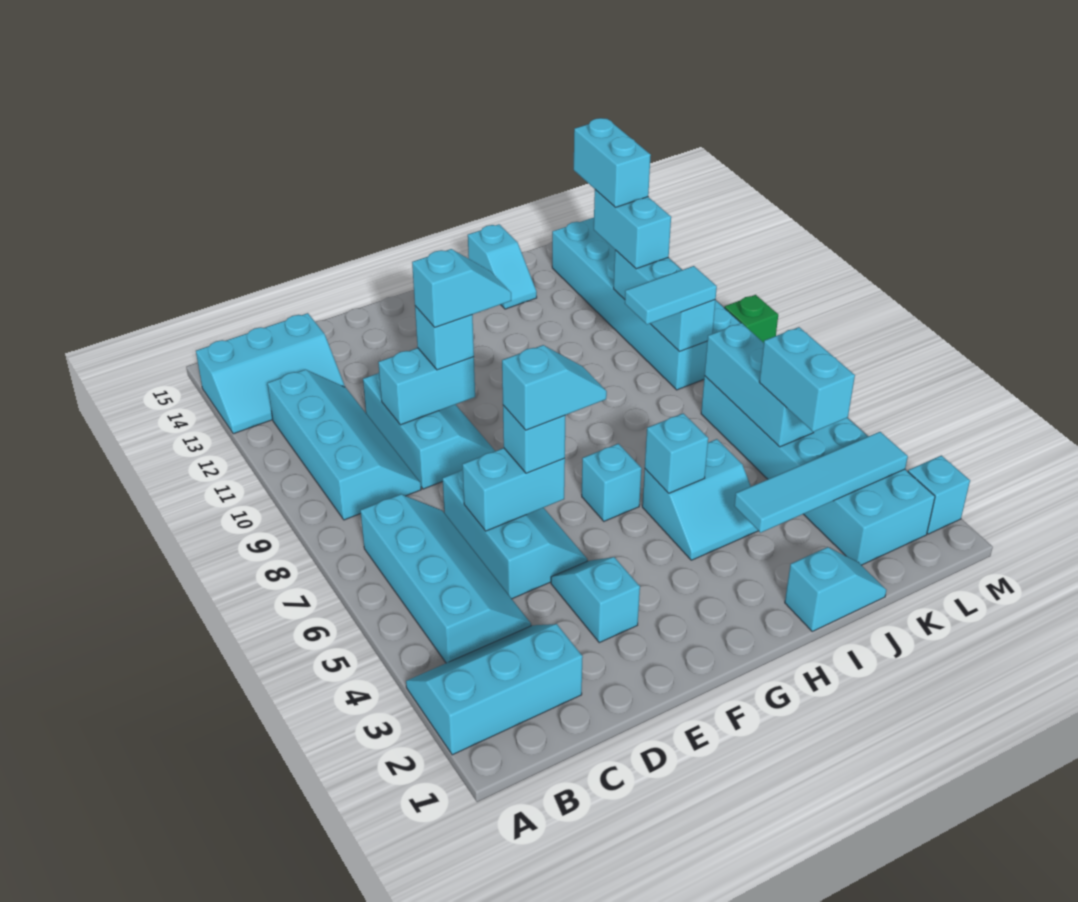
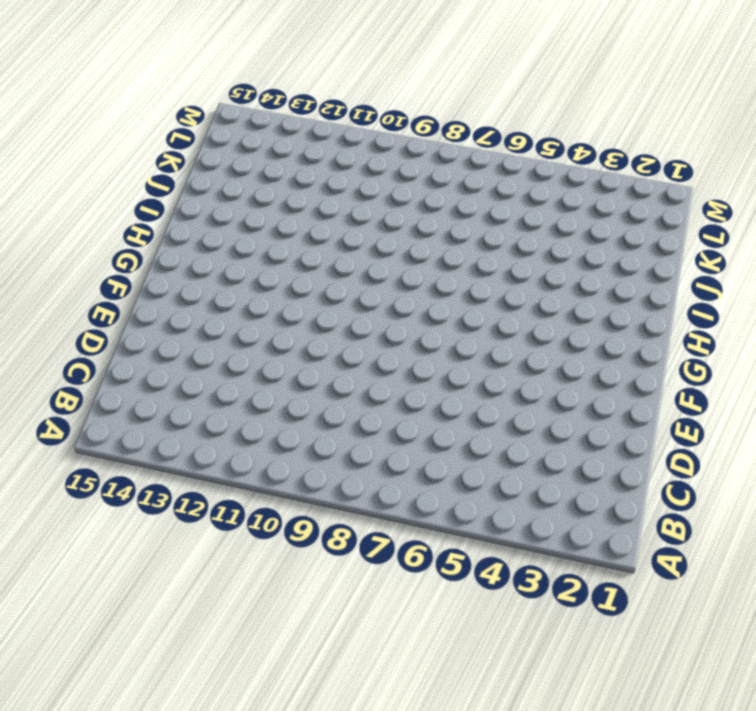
none -> cyan slope A2:C3 level 1 top 2
none -> cyan slope A13:C14 level 1 top 14
none -> cyan slope B4:C7 level 1 top B

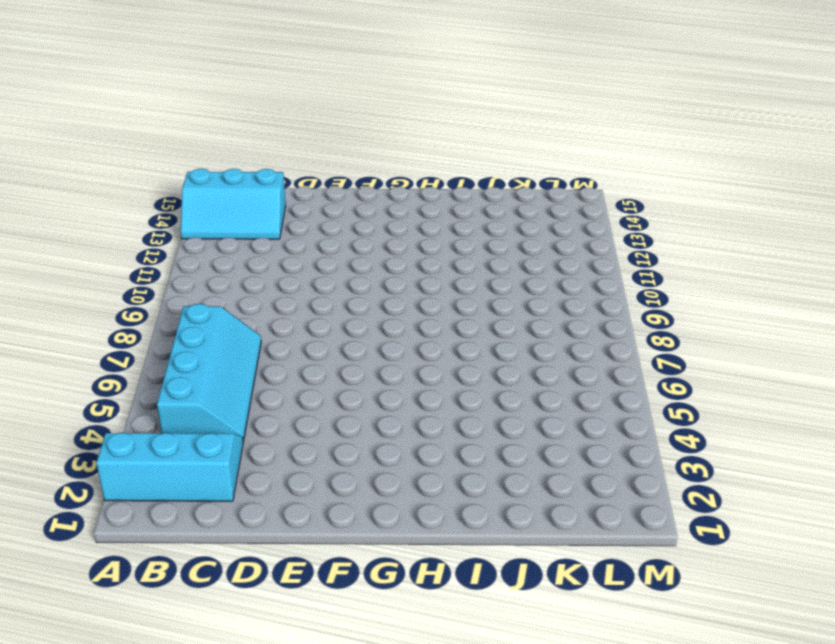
none -> cyan slope B9:C12 level 1 top B
none -> cyan slope D5:E7 level 1 top D
none -> cyan slope D9:E11 level 1 top D

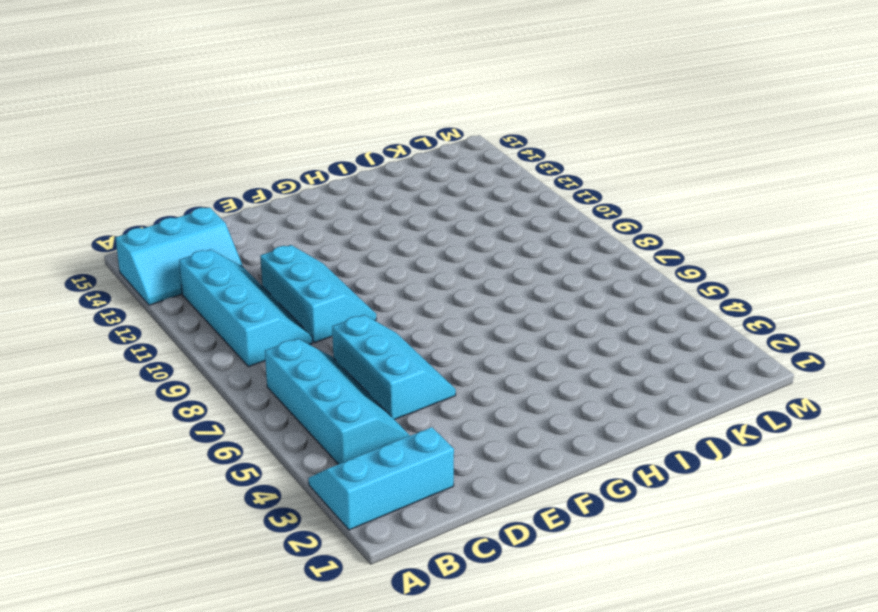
none -> cyan slope E3:E4 level 1 top 3
none -> cyan brick G6 level 1
none -> cyan slope H4:I5 level 1 top 5

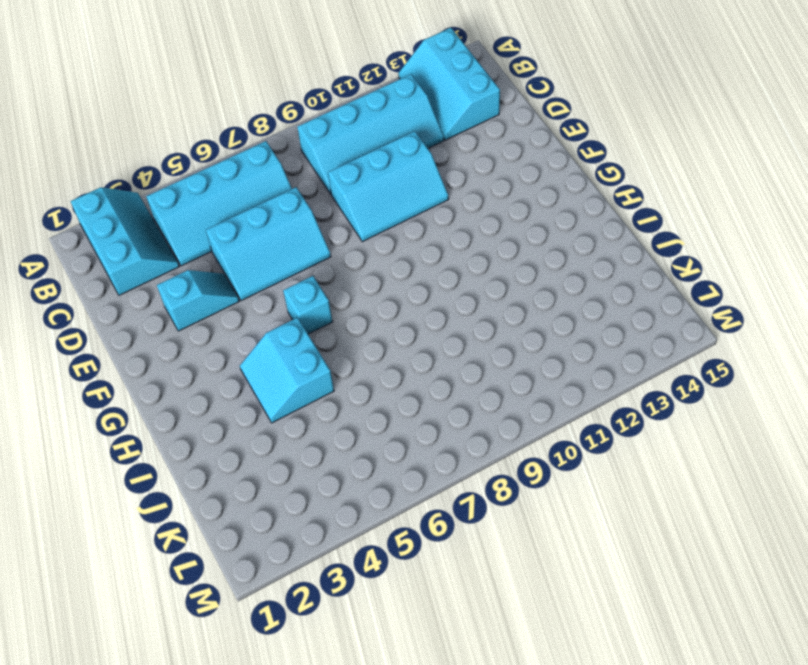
none -> cyan slope I1:J1 level 1 top I
none -> cyan slope I14:I15 level 1 top 15
none -> cyan brick K2:L7 level 1

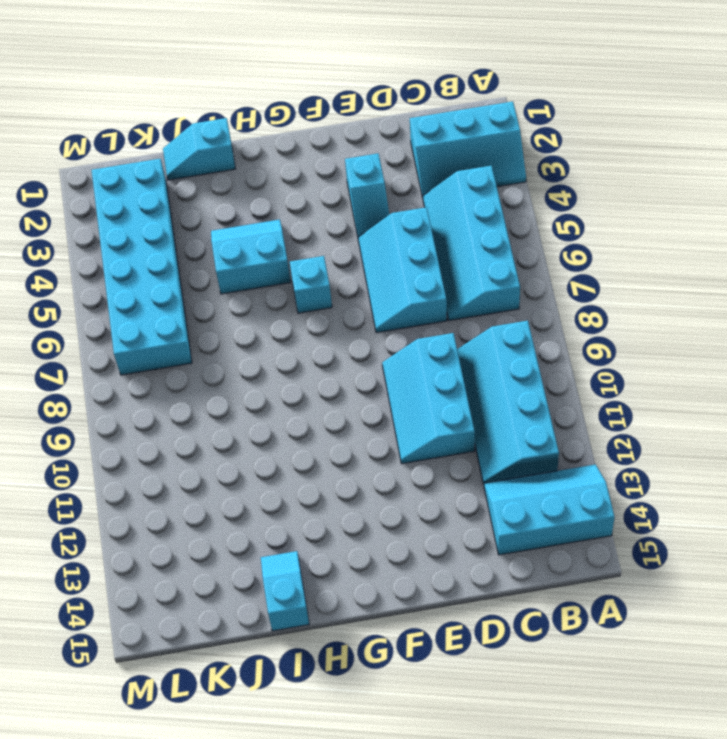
none -> cyan brick K9:L14 level 1
none -> cyan brick M2 level 1
none -> green brick M9 level 1

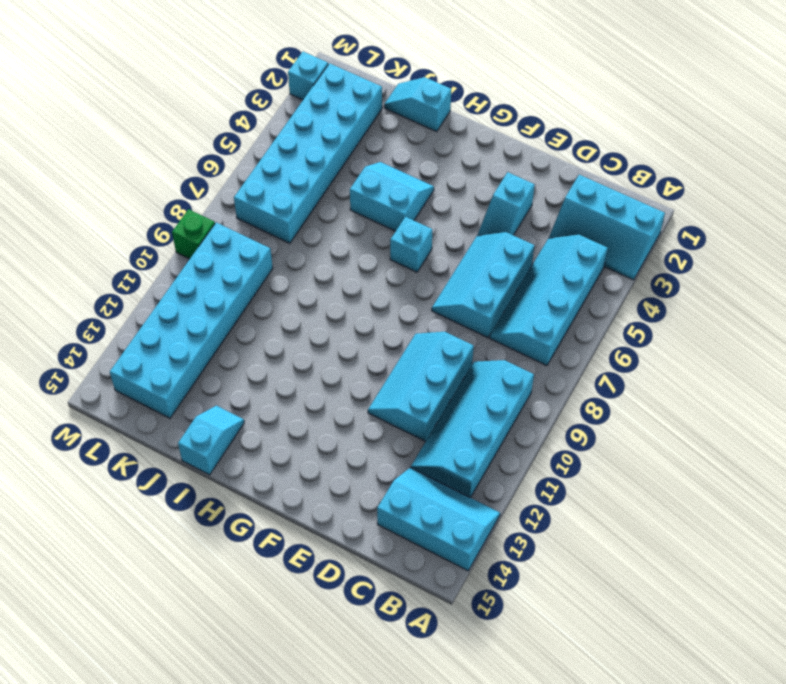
none -> cyan brick D6:E6 level 2
none -> cyan brick D10:E10 level 2
none -> cyan brick H5 level 2

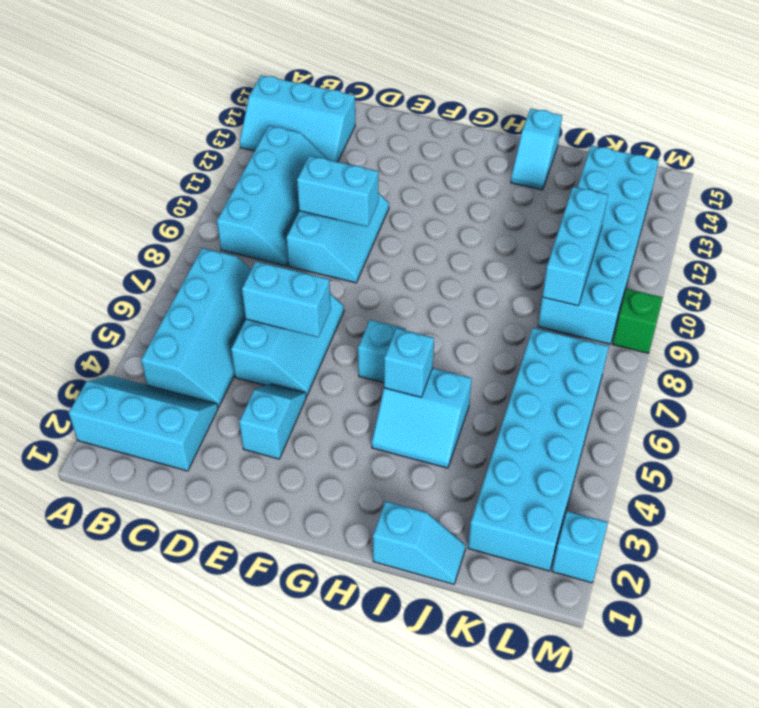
none -> cyan tile I3:L3 level 2
none -> cyan brick K5:K7 level 2
none -> cyan brick E6 level 3

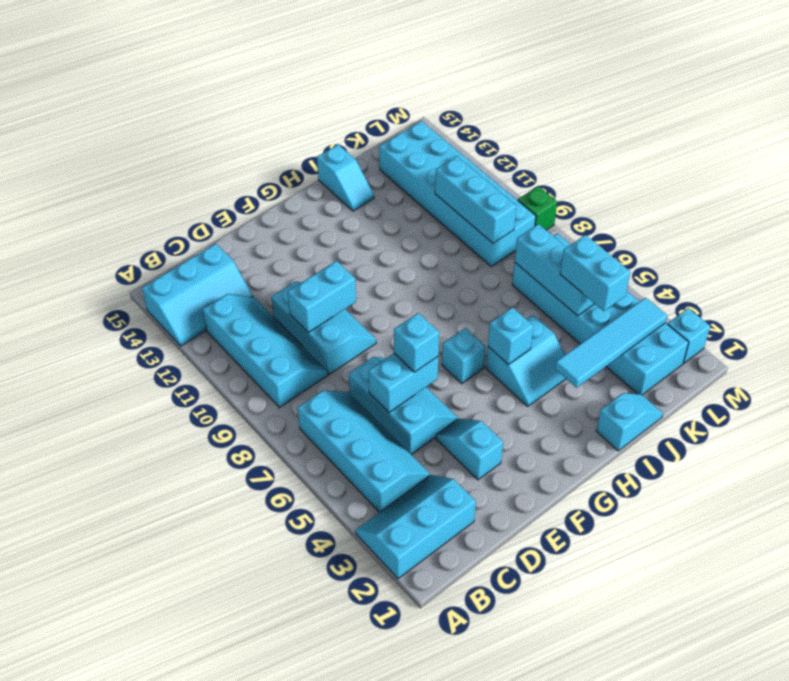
none -> cyan brick E10 level 3
none -> cyan tile J9:K9 level 3
none -> cyan brick K11:K12 level 3

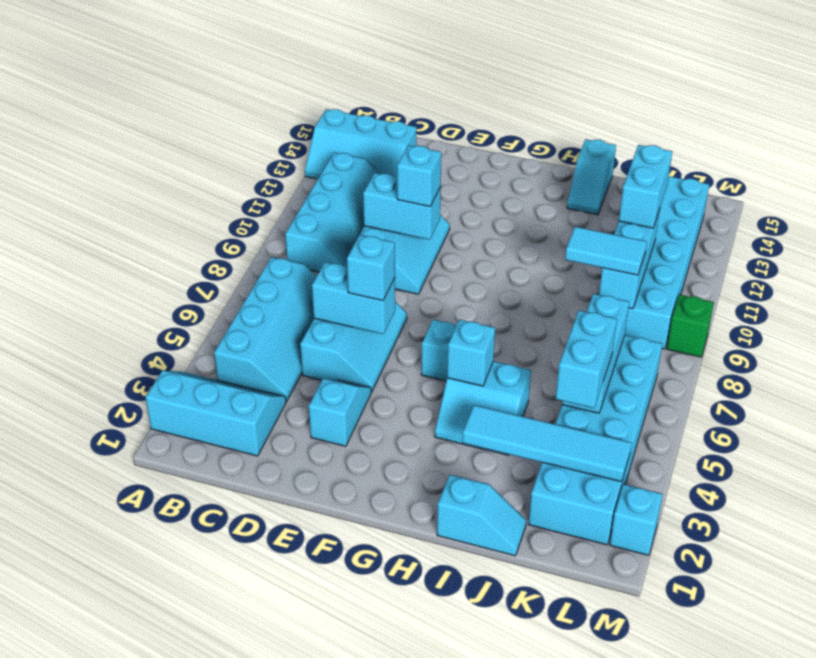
none -> cyan slope E6:F6 level 4 top E
none -> cyan slope E10:F10 level 4 top E
none -> cyan brick K12:K13 level 4

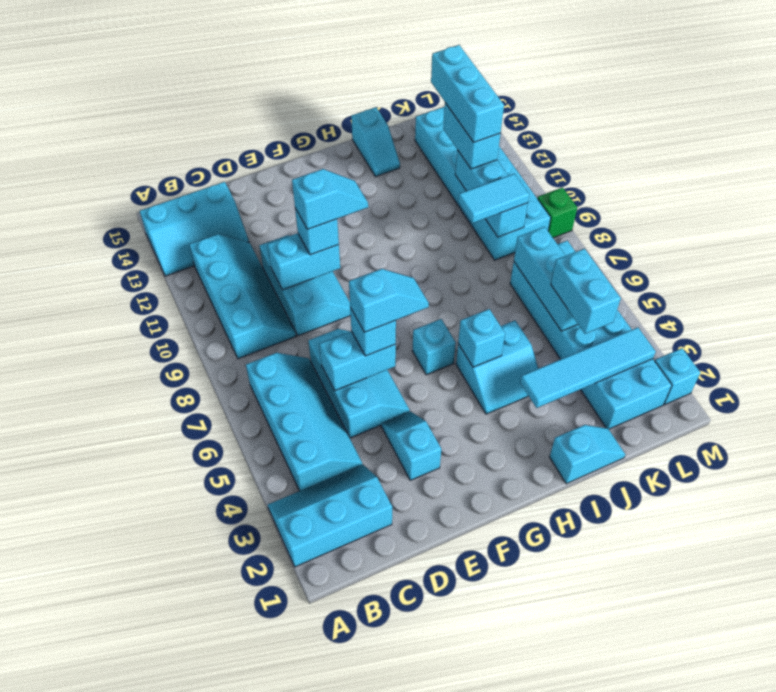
cyan brick K11:K13 level 4 -> cyan brick K12:K13 level 4

